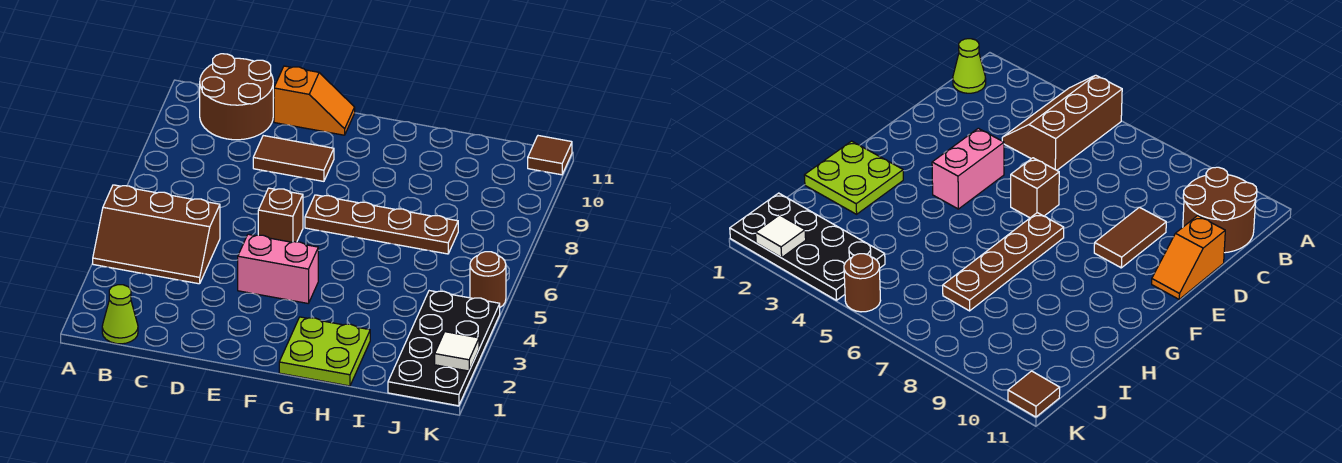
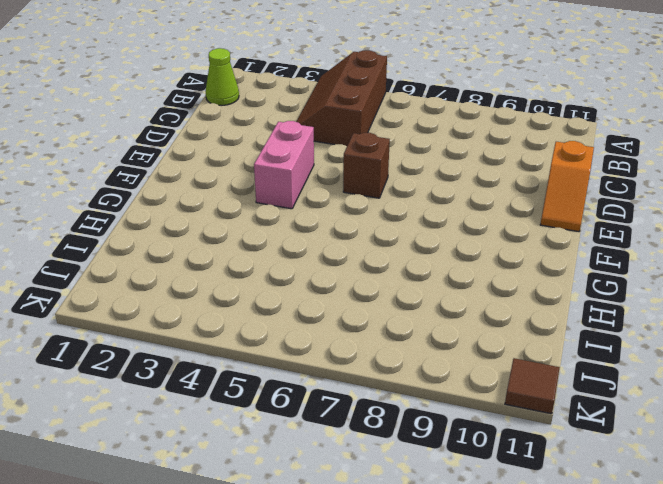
none -> brown round brick B10:C11 level 1
none -> brown tile D9:E9 level 1
none -> brown plate F7:I7 level 1

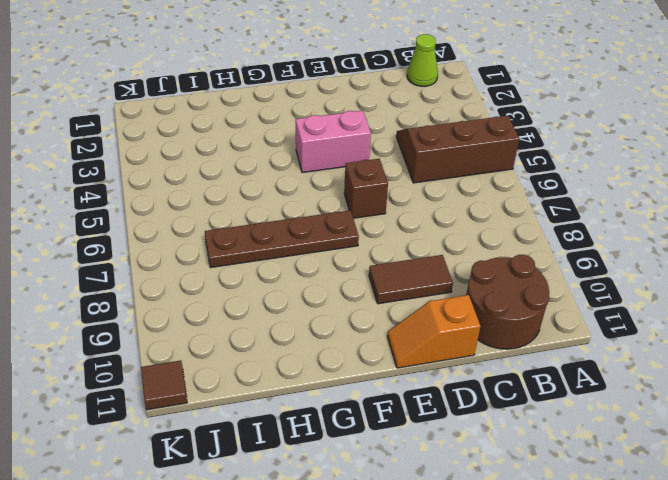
none -> lime plate G1:H2 level 1
none -> black plate J1:K4 level 1
none -> brown round brick K5 level 1

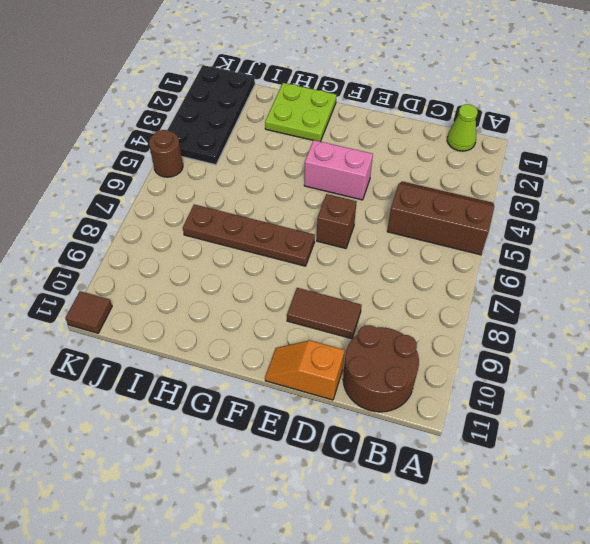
none -> white tile K2 level 2

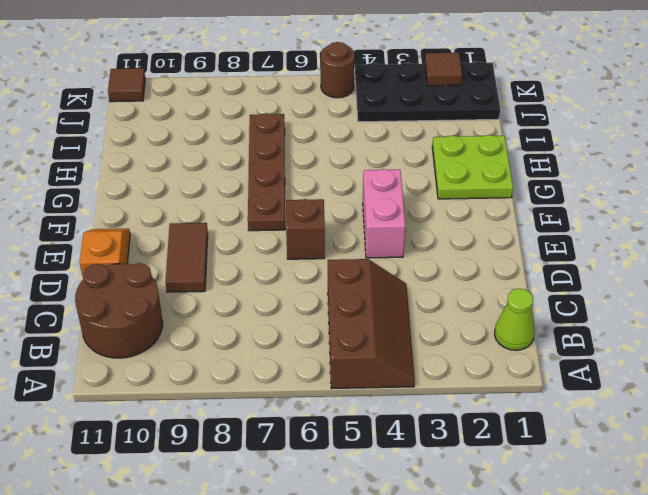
brown tile K2 level 2 -> white tile K2 level 2

